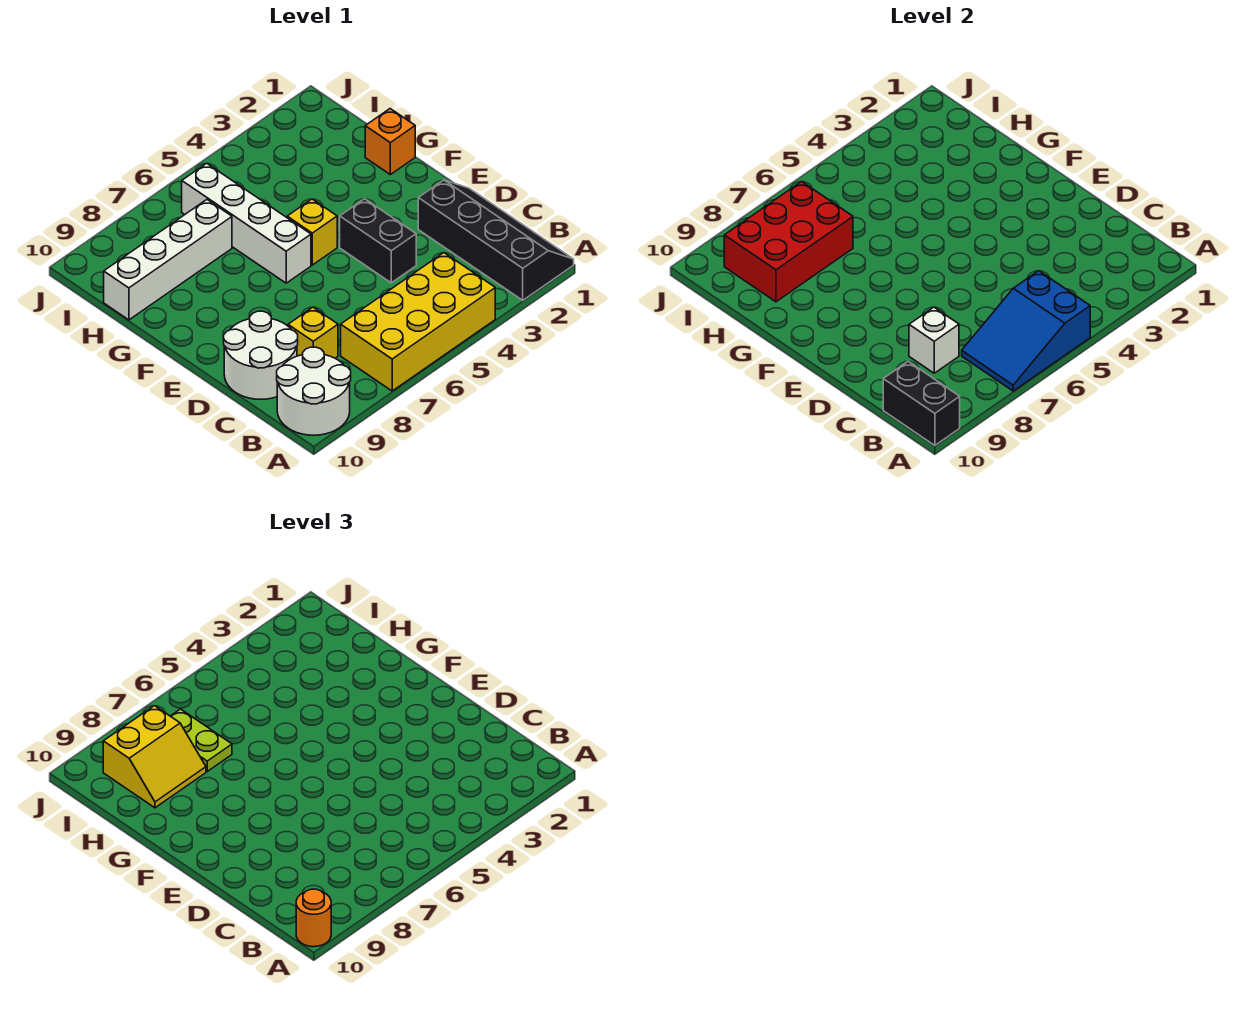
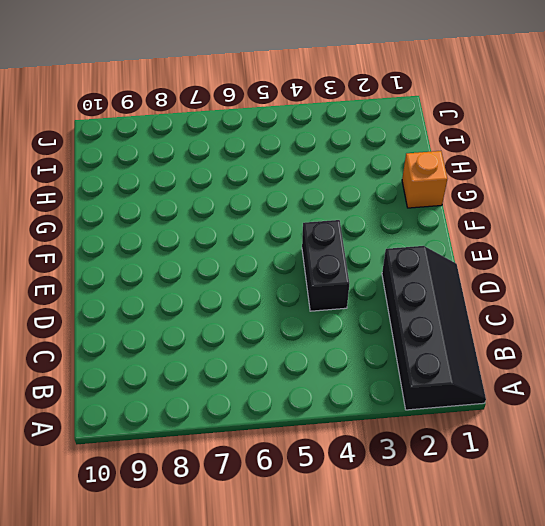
none -> yellow brick A4:B7 level 1
none -> white round brick A9:B10 level 1
none -> yellow brick C8 level 1

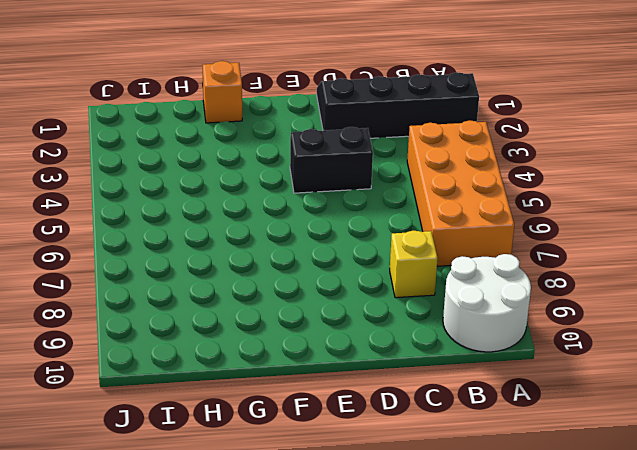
orange brick A4:B7 level 1 -> yellow brick A4:B7 level 1
none -> white round brick C9:D10 level 1
none -> yellow brick F5 level 1
none -> white brick F6:I6 level 1

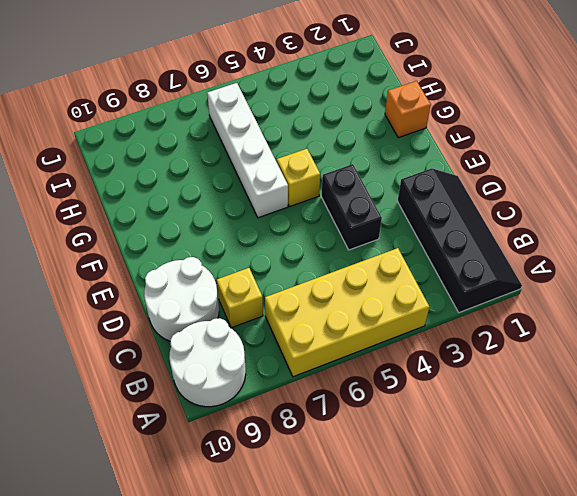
none -> white brick H7:H10 level 1
none -> blue slope A5:B7 level 2 top 5
none -> black brick A10:B10 level 2

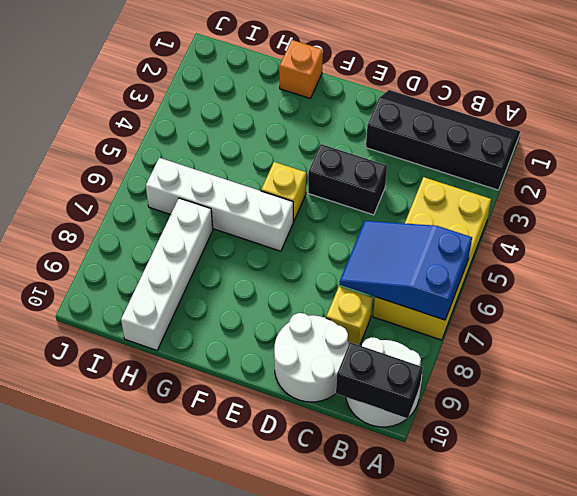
blue slope A6:C7 level 2 top A -> blue slope A5:B7 level 2 top 5
none -> white brick C8 level 2
none -> red brick H7:I9 level 2
none -> orange round brick A10 level 3

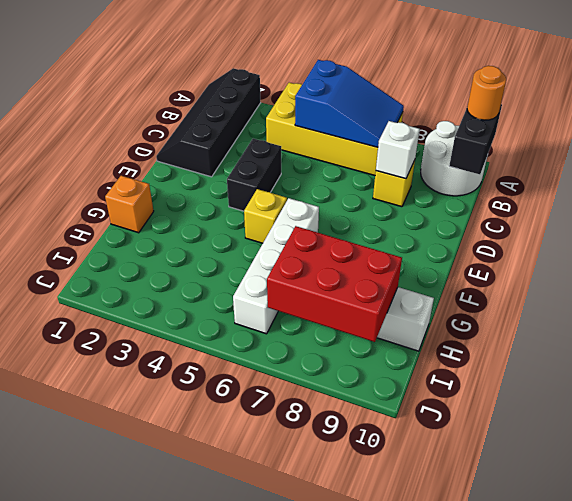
none -> white round brick C9:D10 level 1
none -> lime plate H7:I7 level 3
none -> yellow slope H8:I9 level 3 top I

